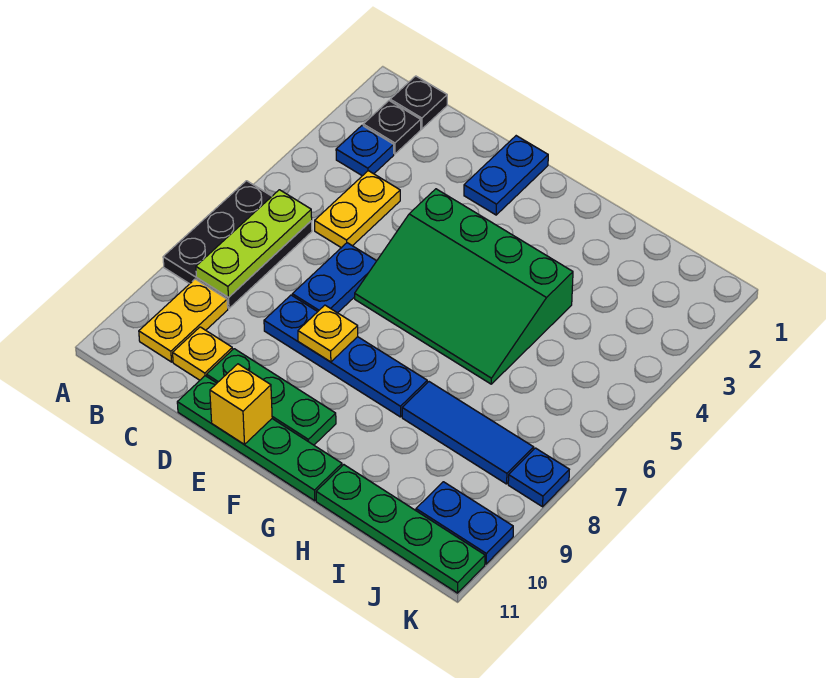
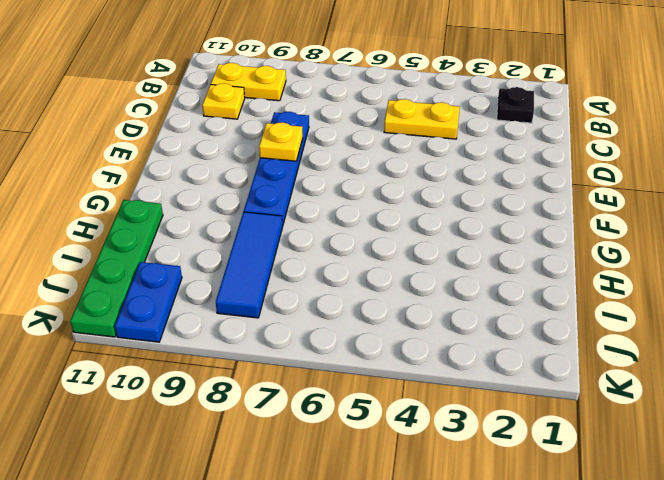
none -> black plate A6:B8 level 1
none -> black plate B1 level 1
none -> blue plate B3 level 1

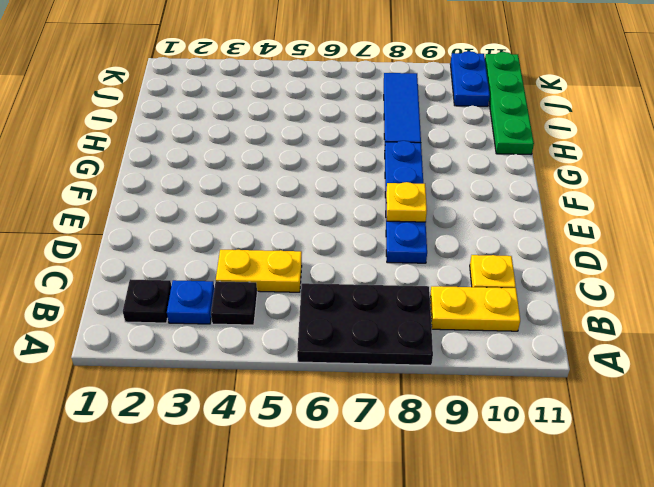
black plate B4 level 1 -> black plate B1 level 1
none -> blue plate D6:D7 level 1
none -> green plate D10:F10 level 1
none -> green plate D11:G11 level 1

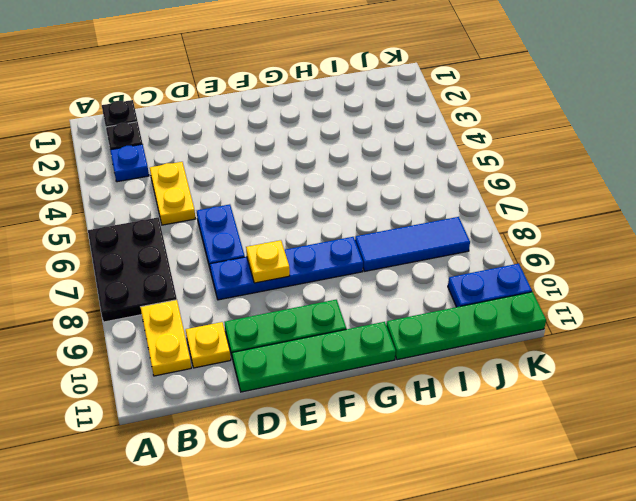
none -> blue plate E1:E2 level 1
none -> green slope E4:H6 level 1 top 4
none -> blue plate K8 level 1

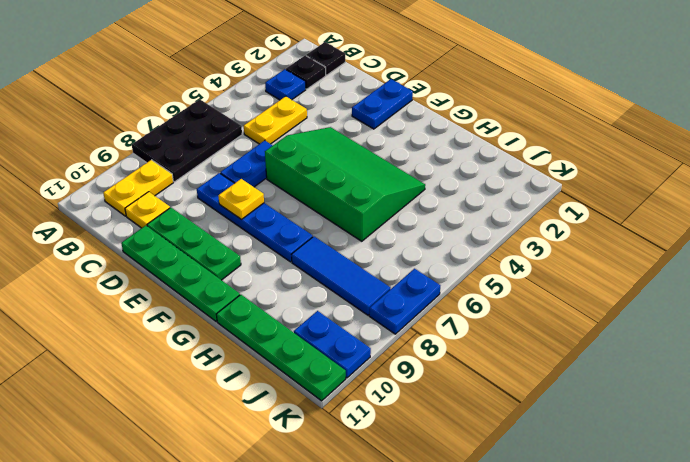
green slope E4:H6 level 1 top 6 -> green slope E4:H6 level 1 top 4
blue plate K7:K8 level 1 -> blue plate K8 level 1
none -> lime plate B6:B8 level 2
none -> yellow brick E11 level 2

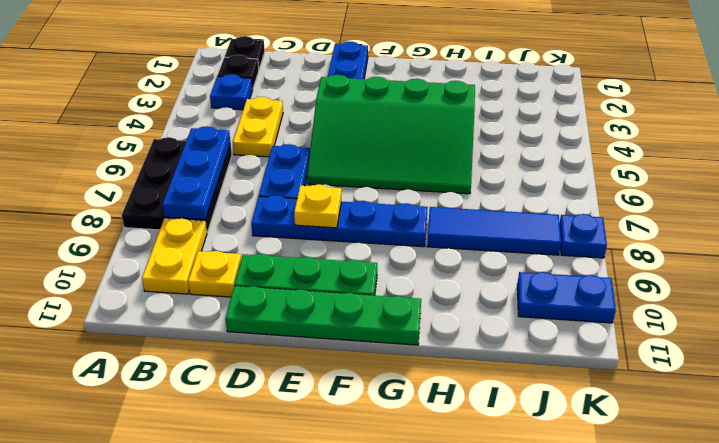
blue plate B6:B8 level 2 -> lime plate B6:B8 level 2
none -> green plate H11:K11 level 1
none -> yellow brick E11 level 2

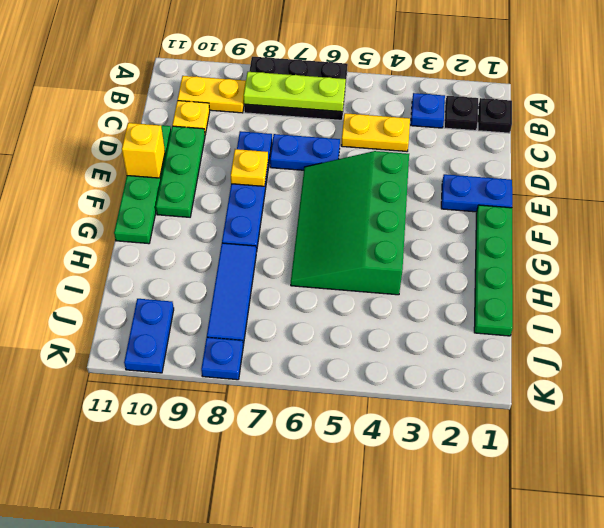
green plate F1:I1 level 1 -> green plate H11:K11 level 1

